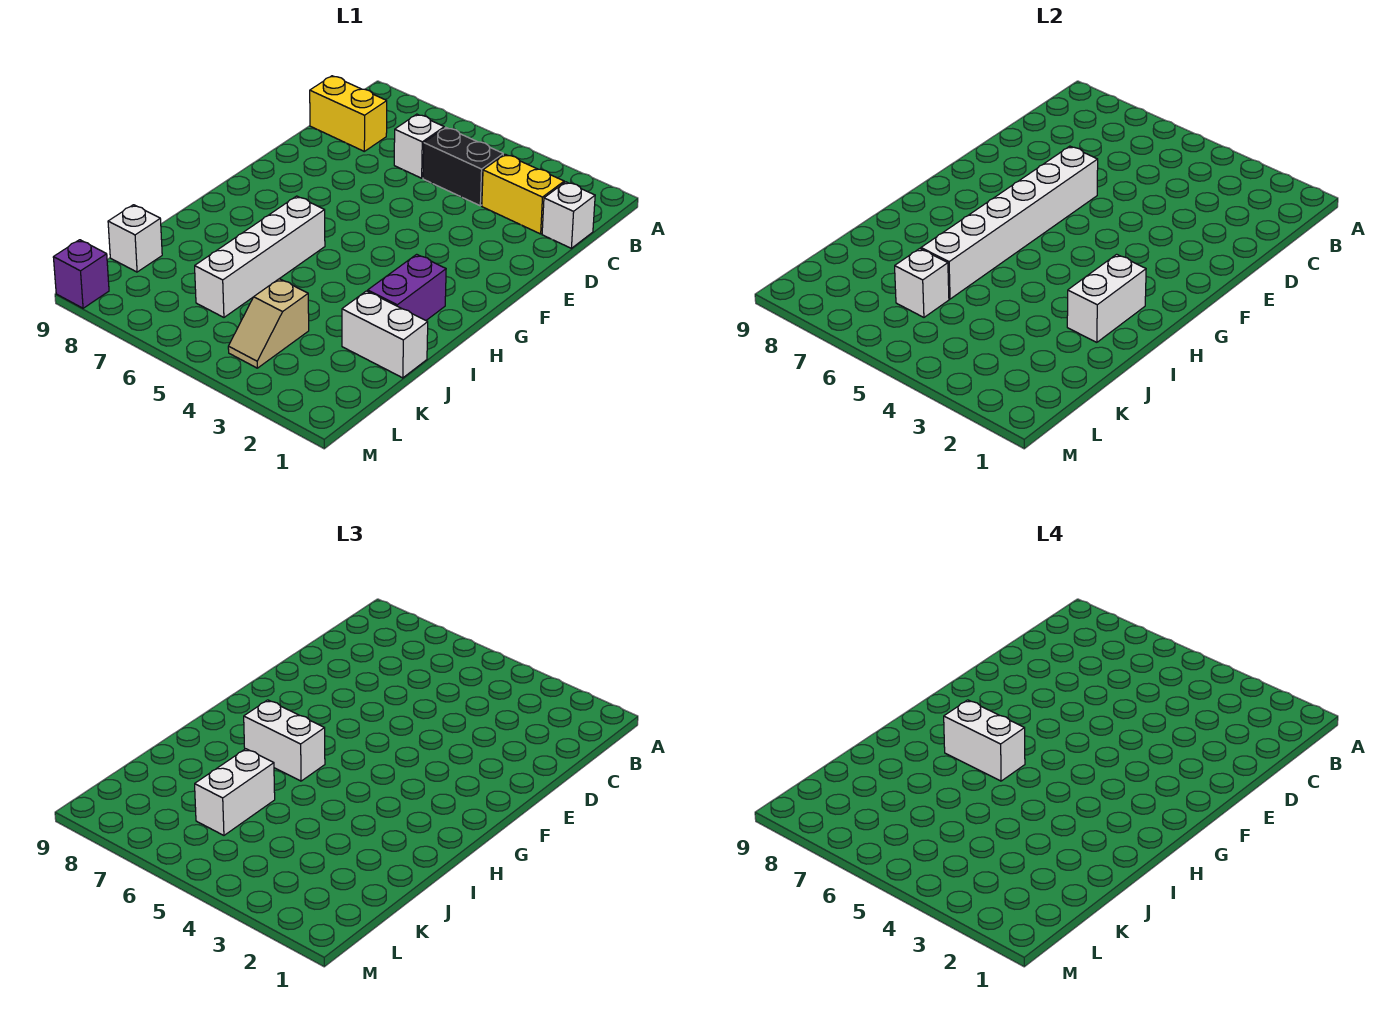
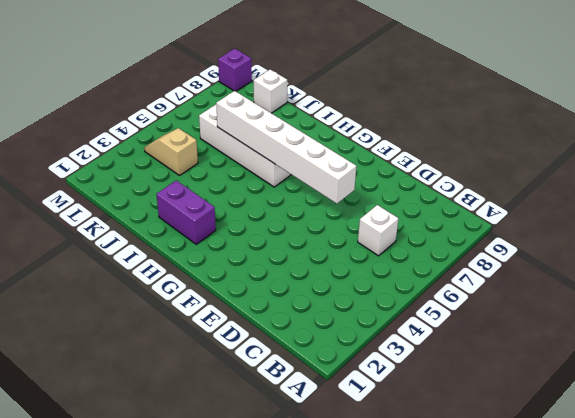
none -> white brick C1 level 1
none -> yellow brick C2:C3 level 1
none -> black brick C4:C5 level 1

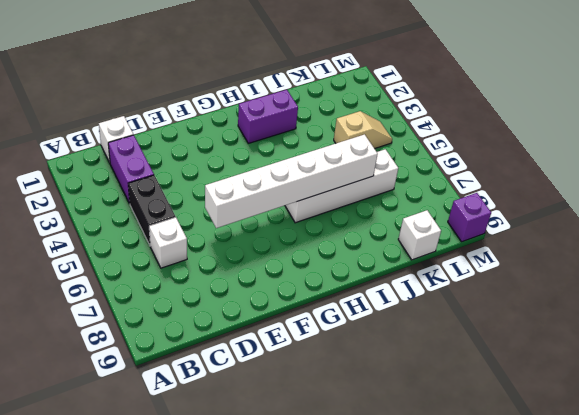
purple brick C2:C3 level 1 -> yellow brick C2:C3 level 1
none -> yellow brick C8:C9 level 1
none -> white brick J1:J2 level 1
none -> white brick H2:I2 level 2

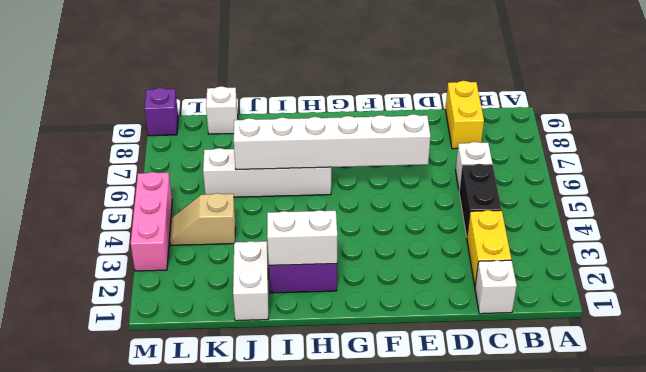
pink brick M3:M5 level 1 -> none
none -> white brick K6 level 2
none -> white brick H6:H7 level 3
none -> white brick J6:K6 level 3

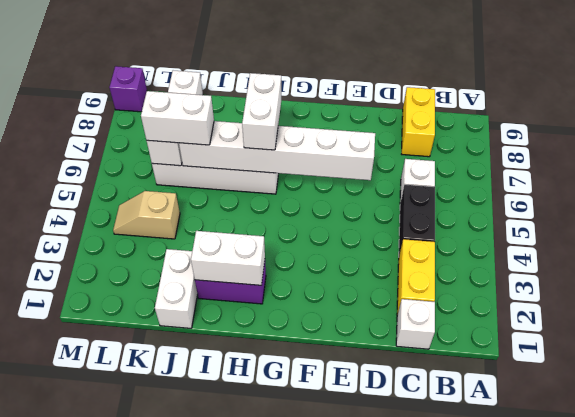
none -> white brick H6:H7 level 4

